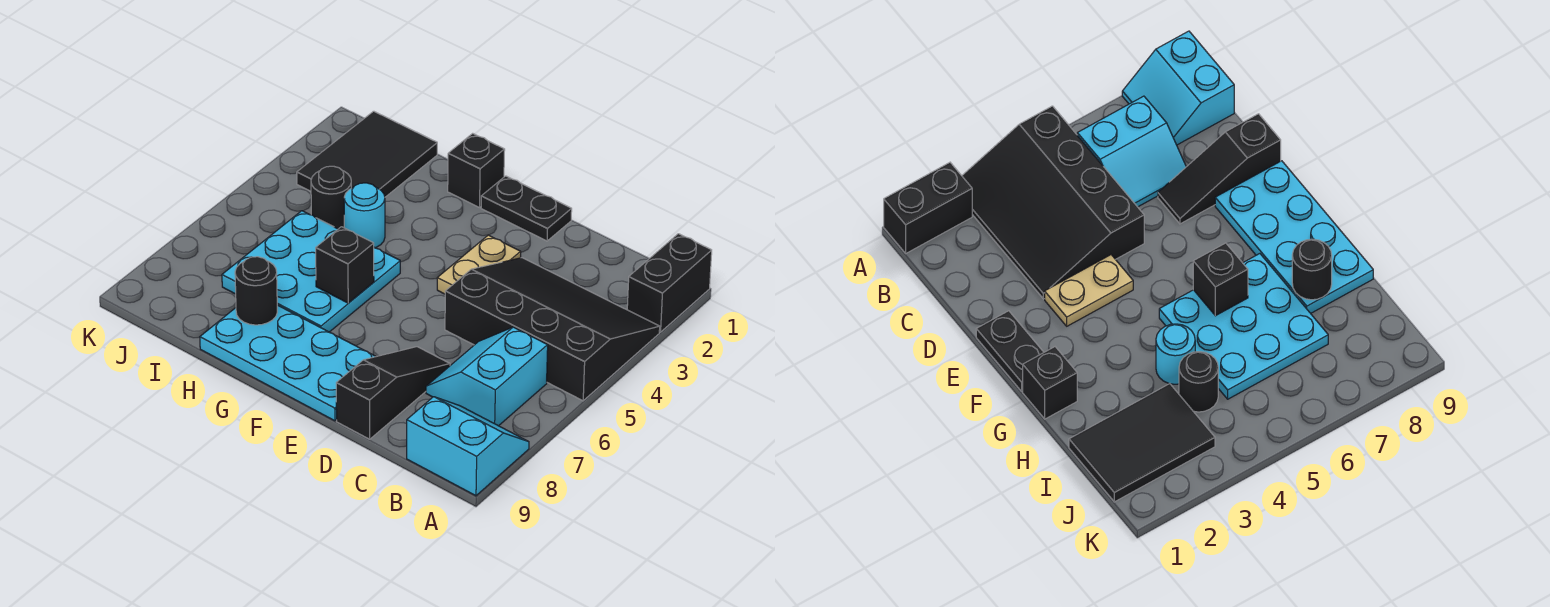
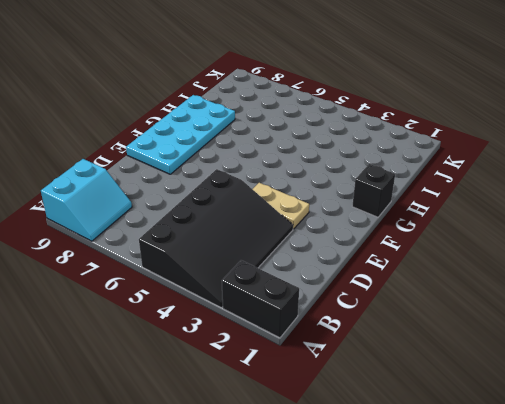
none -> cyan slope B6:C7 level 1 top B
none -> black slope D7:D9 level 1 top 9
none -> black plate E1:F1 level 1

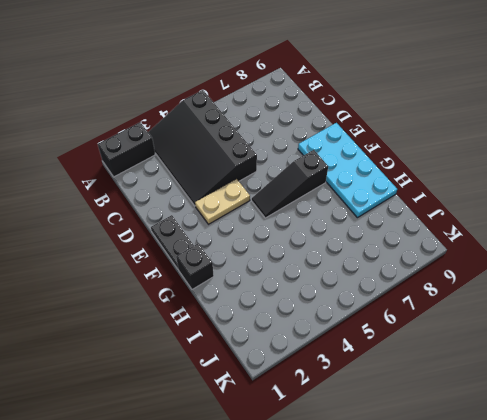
black slope F5:F7 level 1 top 7 -> black slope D7:D9 level 1 top 9
none -> cyan slope A8:B9 level 1 top 9
none -> cyan slope B6:C7 level 1 top B
none -> cyan plate G5:I7 level 1

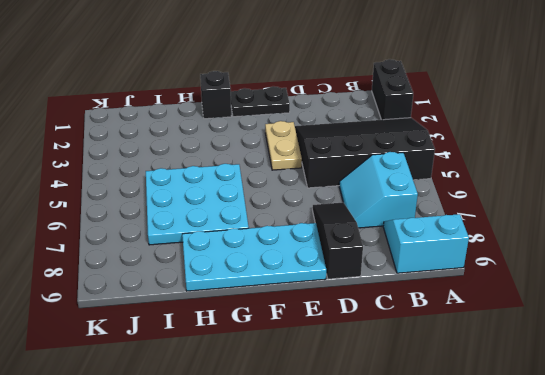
none -> cyan round brick H4 level 1
none -> black tile I1:J3 level 1
none -> black round brick I4 level 1

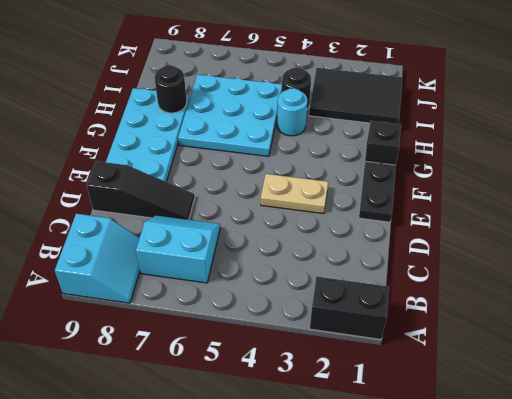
none -> black slope A3:D5 level 1 top 5
none -> black brick G6 level 2

